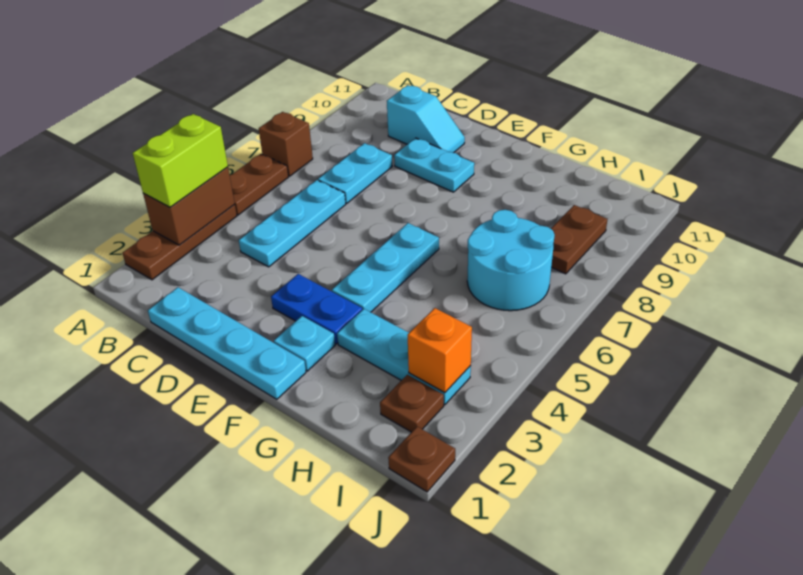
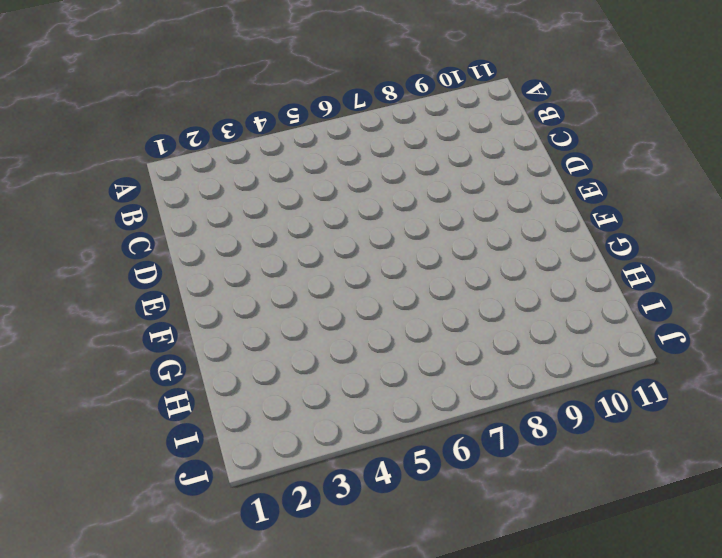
none -> brown plate A2:A4 level 1
none -> brown plate A5:A6 level 1
none -> brown brick A7 level 1

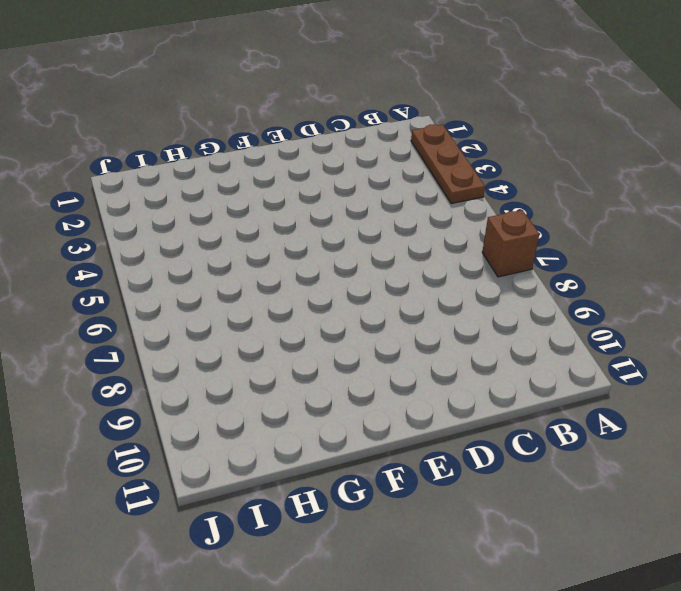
none -> brown plate A5:A6 level 1
none -> cyan plate C1:F1 level 1
none -> cyan plate C4:C6 level 1

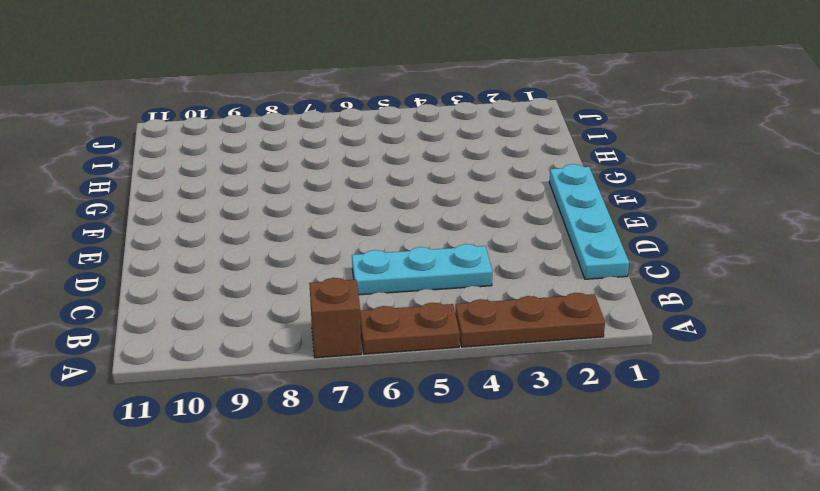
none -> cyan plate C7:C8 level 1
none -> cyan slope C10:D10 level 1 top C
none -> cyan plate D9:E9 level 1

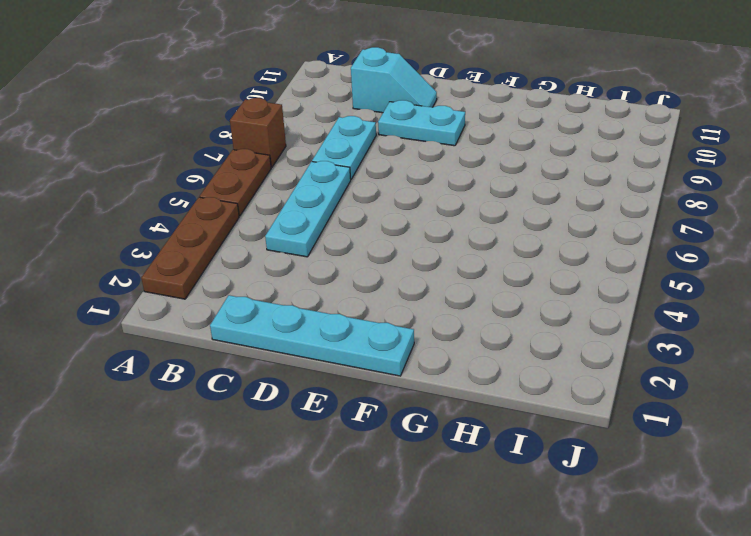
none -> blue plate E3:F3 level 1
none -> cyan plate F2 level 1
none -> cyan plate F4:F6 level 1

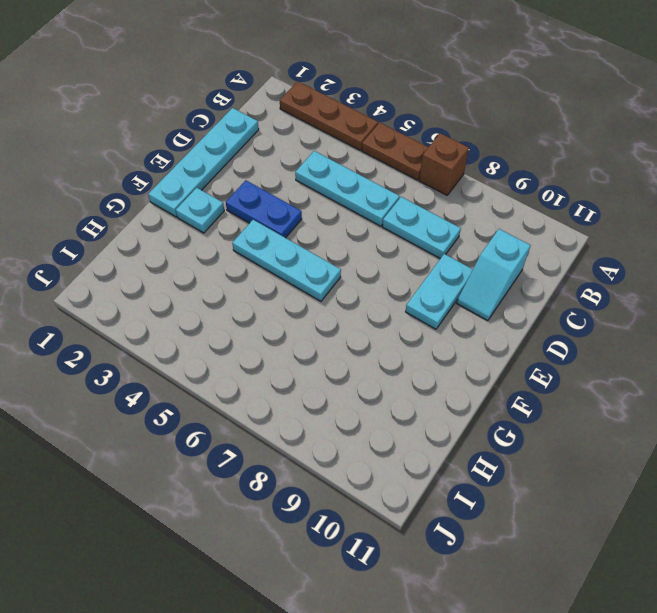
blue plate E3:E4 level 1 -> blue plate E3:F3 level 1
none -> cyan plate G3:I3 level 1
none -> cyan round brick H6:I7 level 1
none -> brown plate I2 level 1

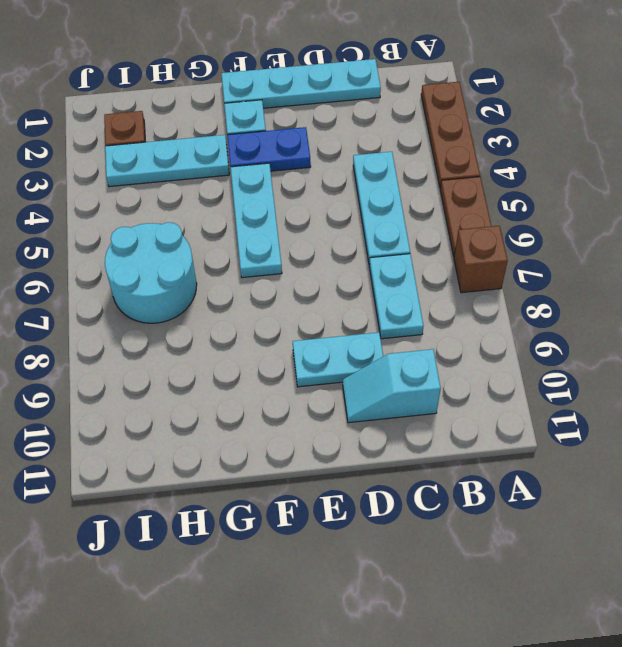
none -> brown plate I8:I9 level 1
none -> brown plate J1 level 1
none -> brown brick A3:A4 level 2

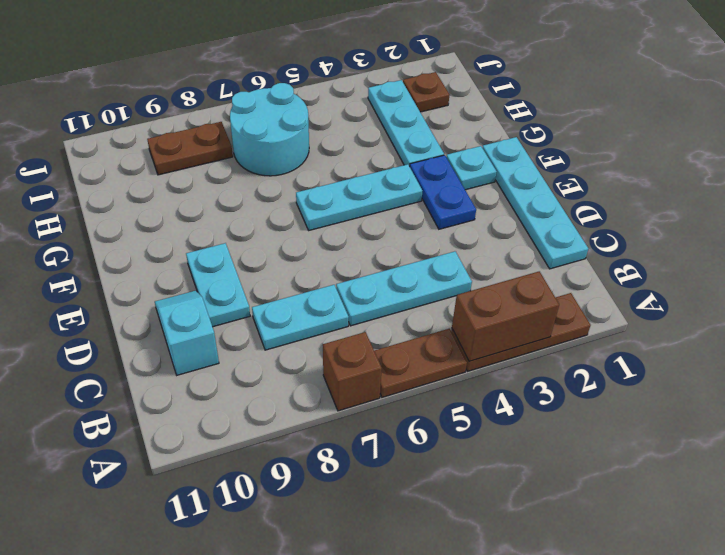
none -> brown plate J1 level 1
none -> orange brick I3 level 2
none -> lime brick A3:A4 level 3

